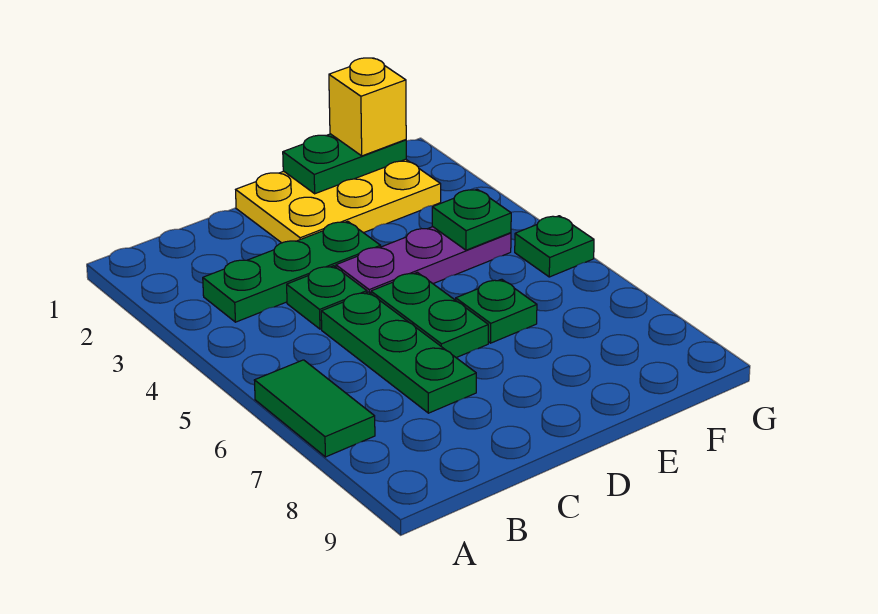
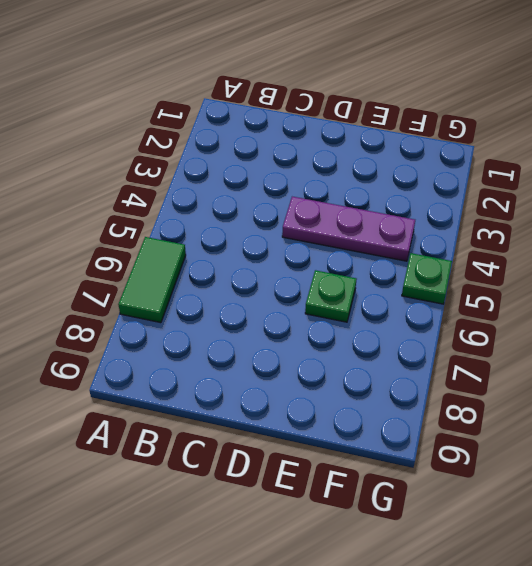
none -> green plate B3:D3 level 1
none -> green plate C4 level 1
none -> green plate C5:C7 level 1

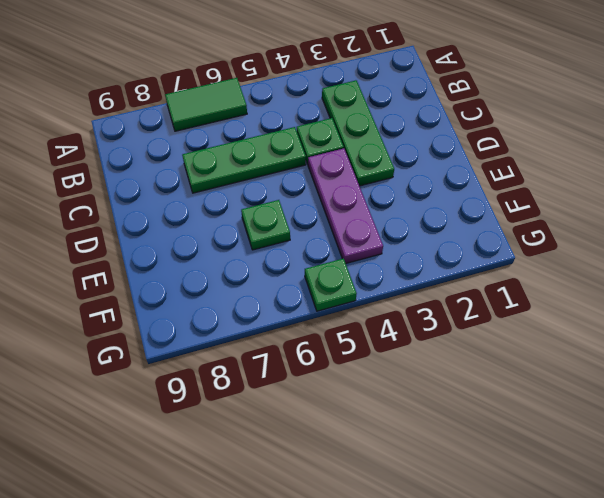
none -> yellow plate D1:F2 level 1
none -> green plate D5:D6 level 1
none -> green plate E1:F1 level 2

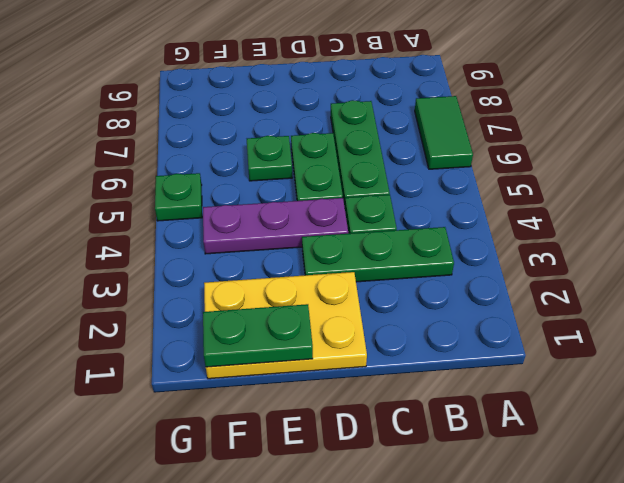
none -> green plate F4 level 2
none -> yellow brick F1 level 3

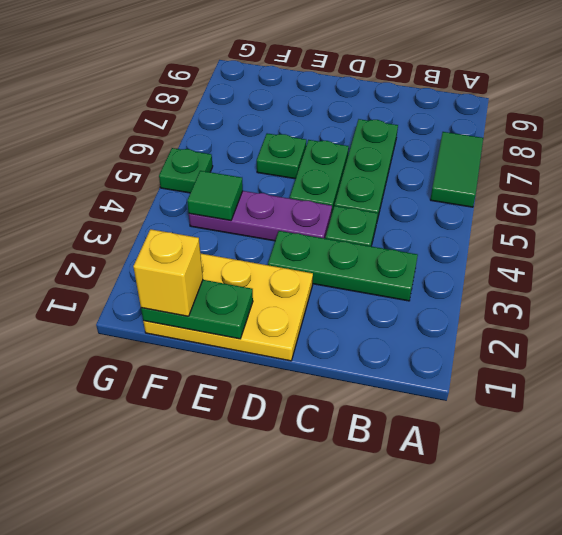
green tile F4 level 2 -> green plate F4 level 2

